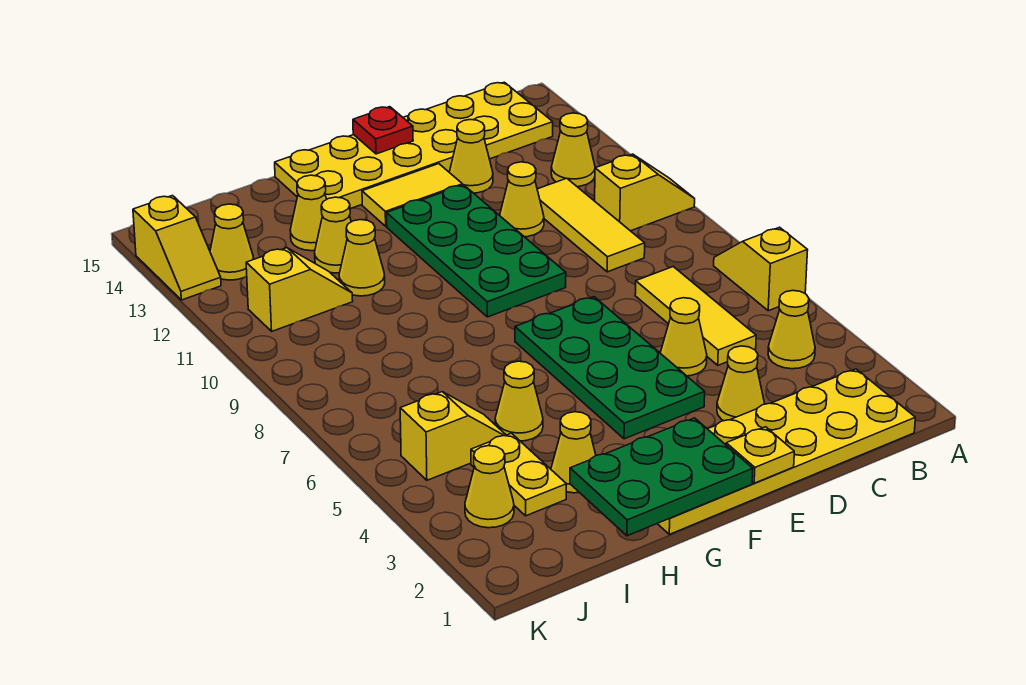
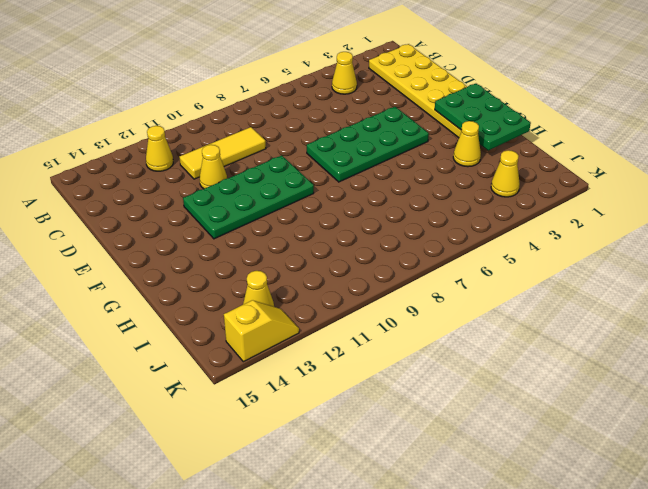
none -> yellow slope A6:A7 level 1 top 6
none -> yellow slope A10:B10 level 1 top B
none -> yellow plate B14:G15 level 1

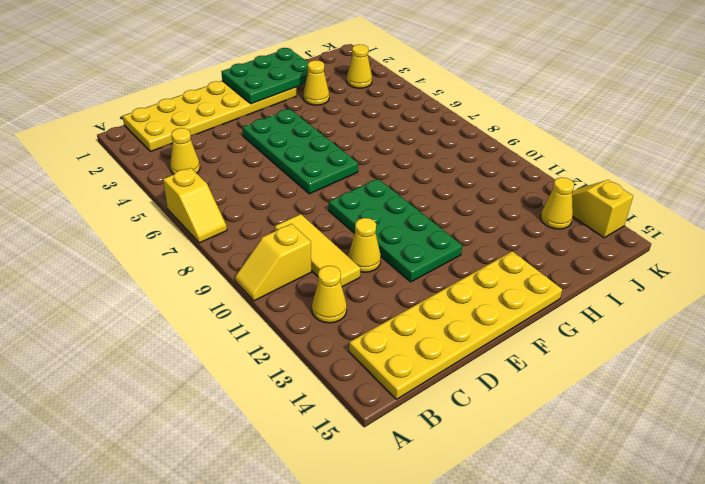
none -> yellow tile C5:C7 level 1
none -> yellow cone D3 level 1
none -> yellow cone D5 level 1

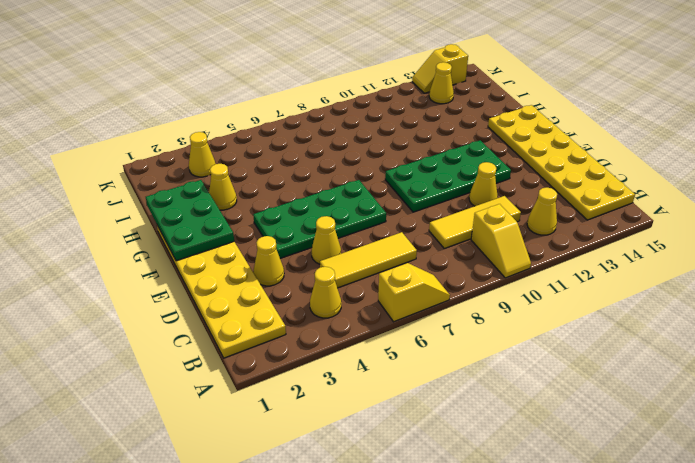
none -> yellow cone D13 level 1
none -> yellow tile E13:F13 level 1
none -> yellow cone H5 level 1

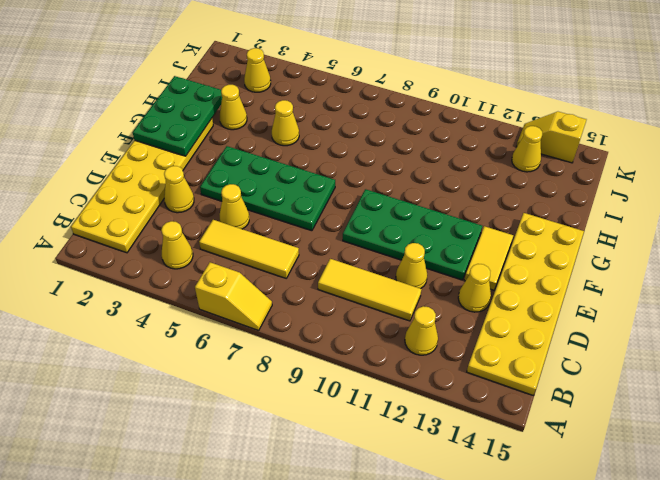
none -> yellow slope A10:B10 level 1 top B
none -> yellow cone H11 level 1
none -> yellow cone H12 level 1

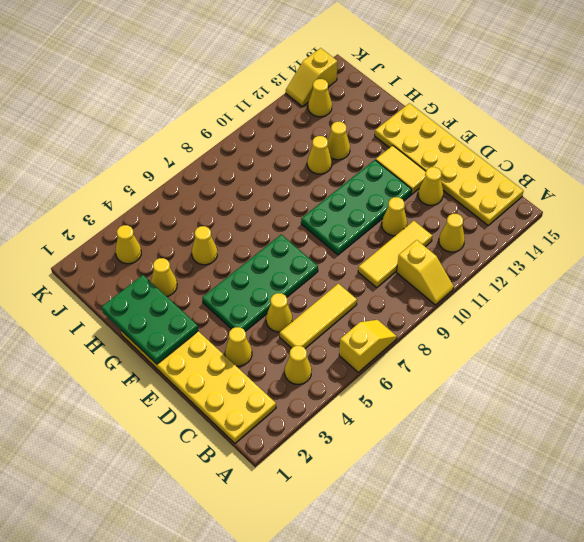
none -> yellow cone H13 level 1
none -> yellow plate I3:I4 level 1
none -> yellow slope I5:J5 level 1 top J

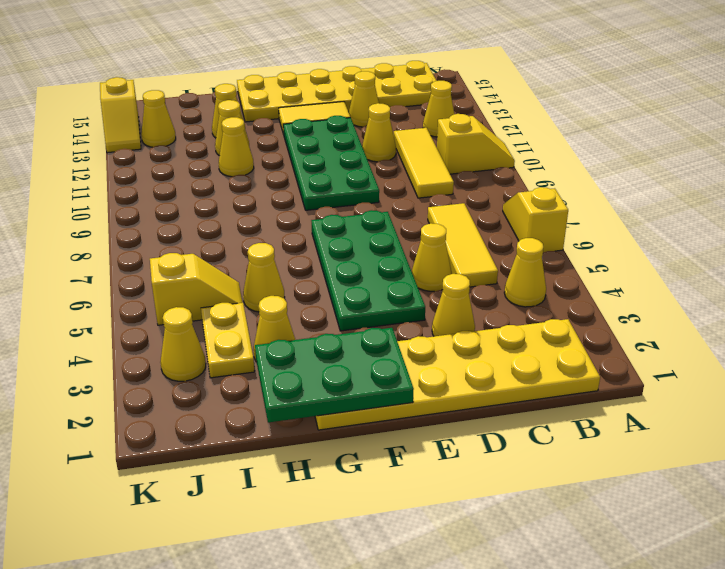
none -> yellow slope I11:J11 level 1 top J
none -> yellow plate E1 level 2
none -> red plate E15 level 2

